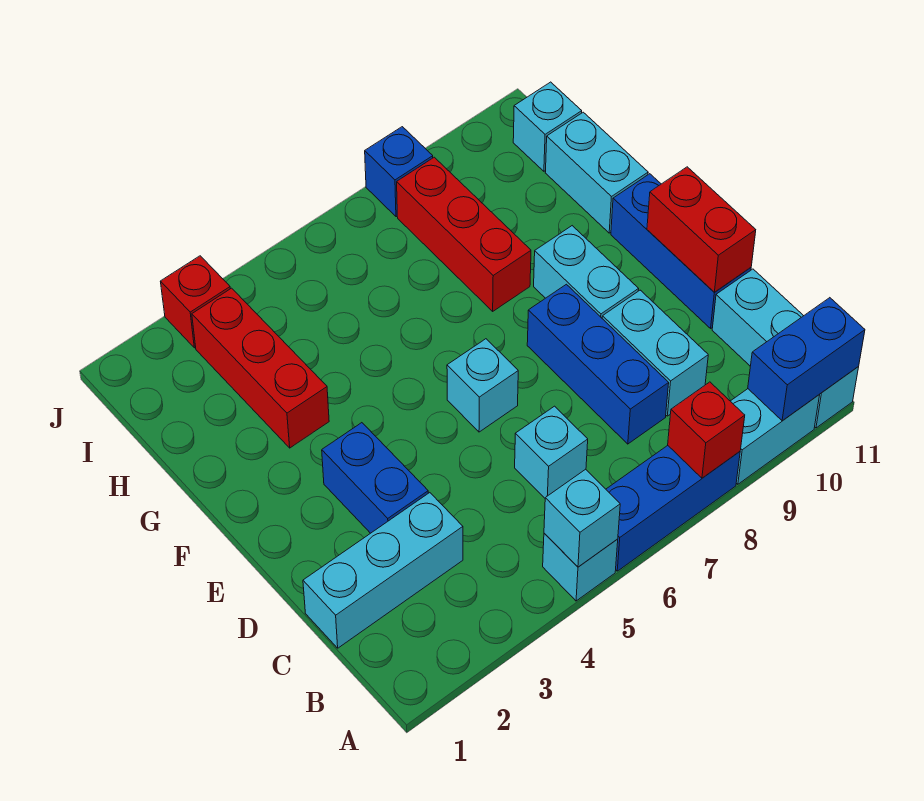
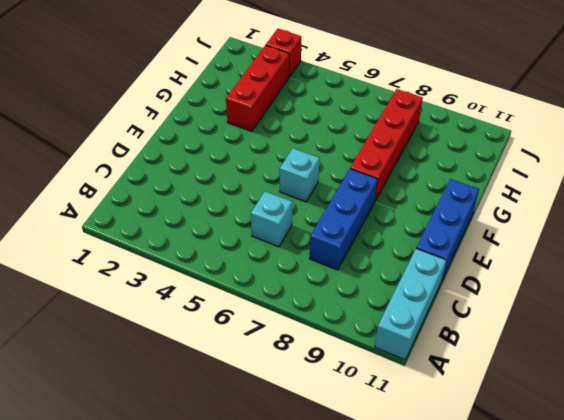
red brick F8:I8 level 1 -> red brick G8:I8 level 1
none -> cyan brick A5 level 1
none -> blue brick A6:A8 level 1
none -> cyan brick A9:A10 level 1

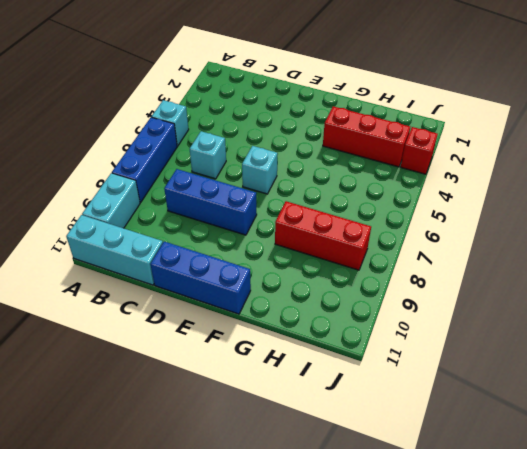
none -> cyan brick C1:C3 level 1
none -> cyan brick C9:D9 level 1
none -> blue brick D3:E3 level 1

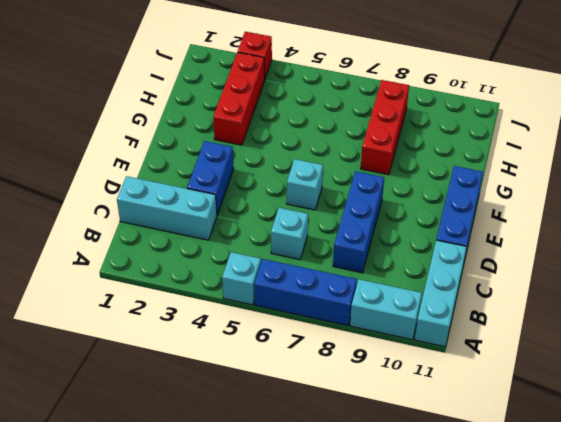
none -> cyan brick C9:D9 level 1
none -> cyan brick E9:F9 level 1
none -> cyan brick G11:H11 level 1

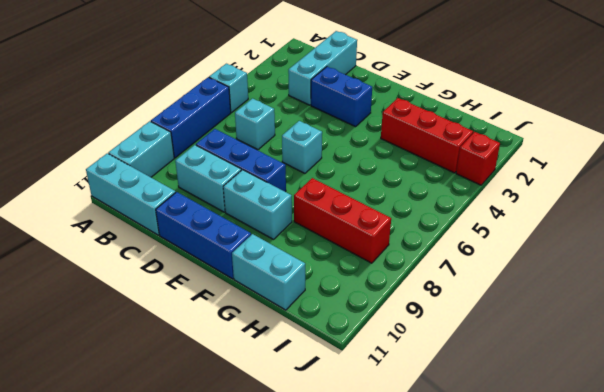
none -> cyan brick I11 level 1
none -> blue brick J8 level 1
none -> cyan brick A5 level 2

